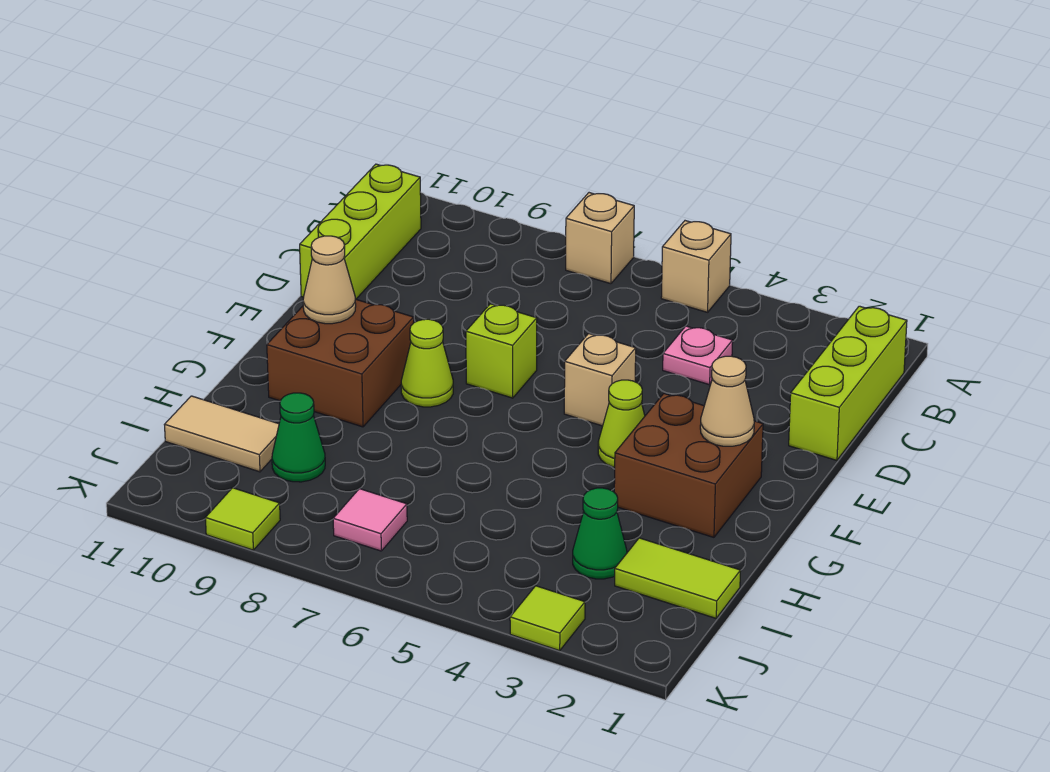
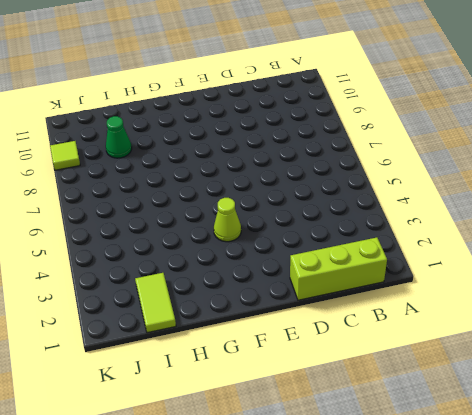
none -> tan brick A5 level 1
none -> tan brick A7 level 1
none -> lime brick B11:D11 level 1

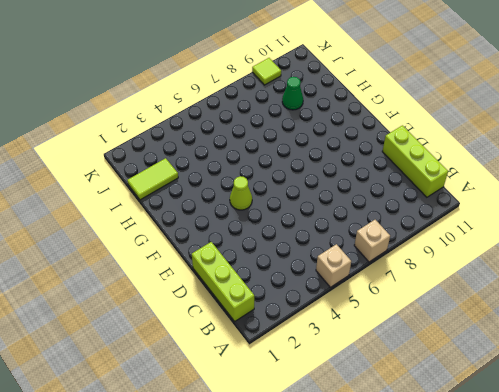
none -> pink plate C4 level 1
none -> tan brick E5 level 1
none -> lime brick E7 level 1

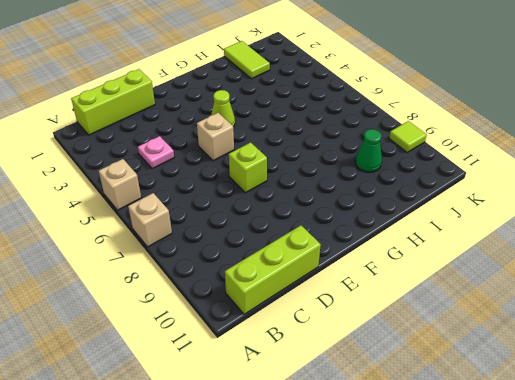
none -> brown brick F2:G3 level 1
none -> lime cone F8 level 1
none -> brown brick F9:G10 level 1

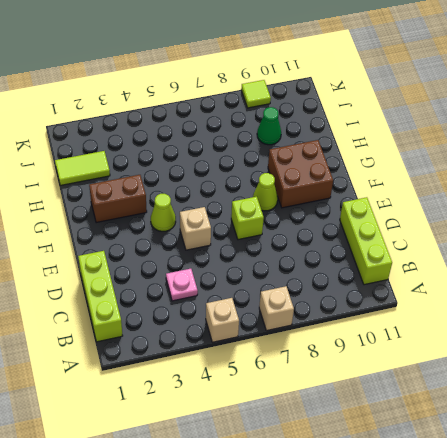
brown brick G2:G3 level 1 -> brown brick F2:G3 level 1
none -> green cone I3 level 1
none -> tan tile I10:I11 level 1
none -> pink tile J7 level 1

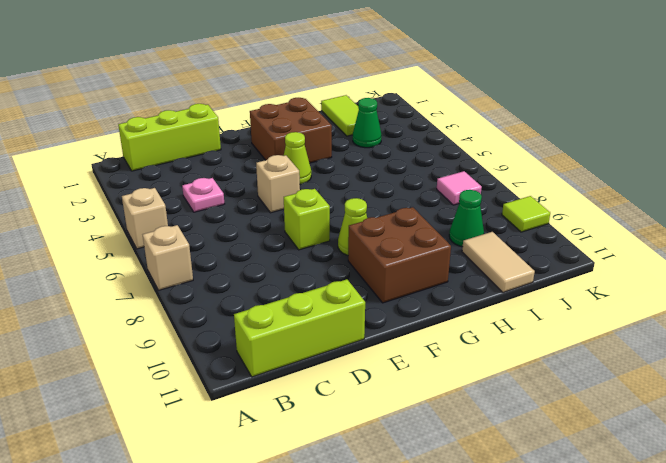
none -> lime tile K3 level 1
none -> tan cone F2 level 2
none -> tan cone F10 level 2

